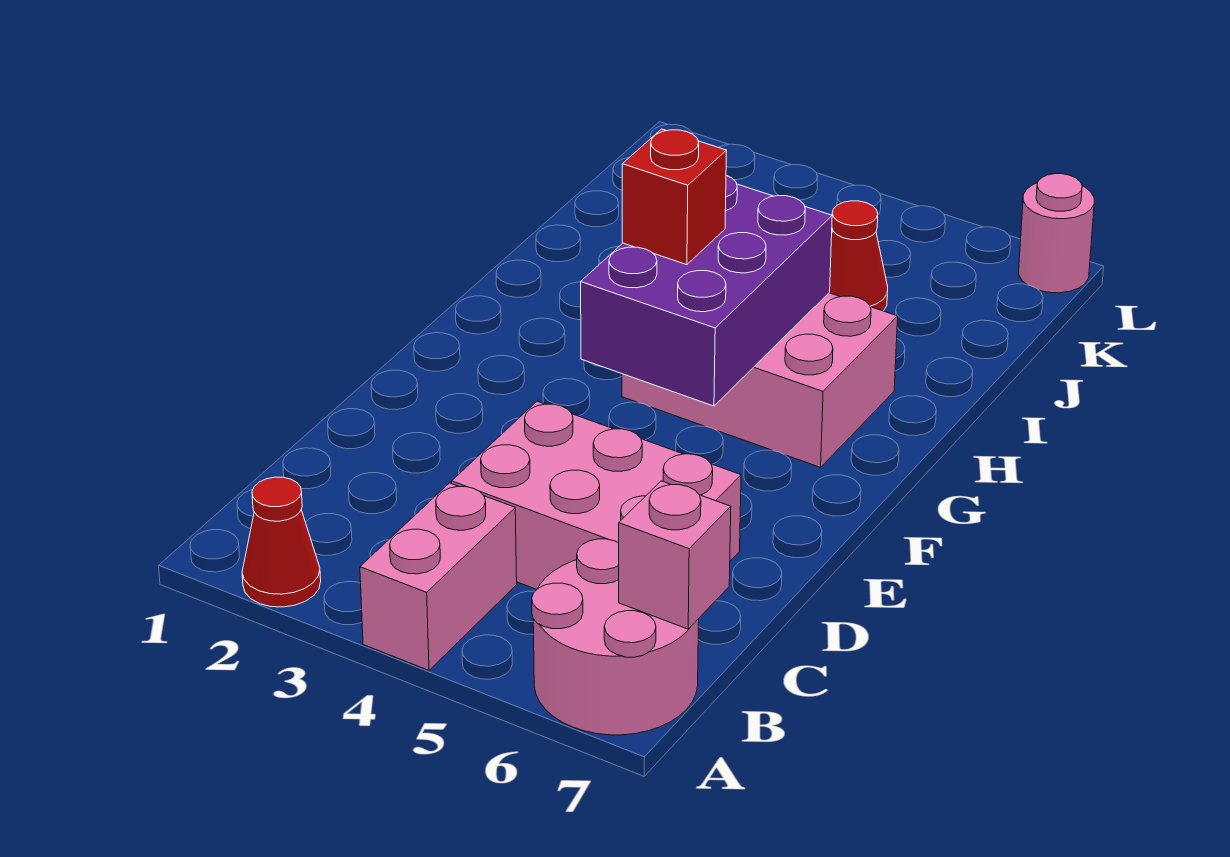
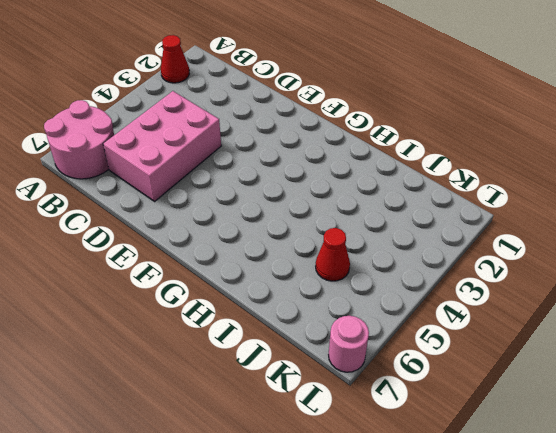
none -> pink brick A4:B4 level 1
none -> pink brick G4:H6 level 1

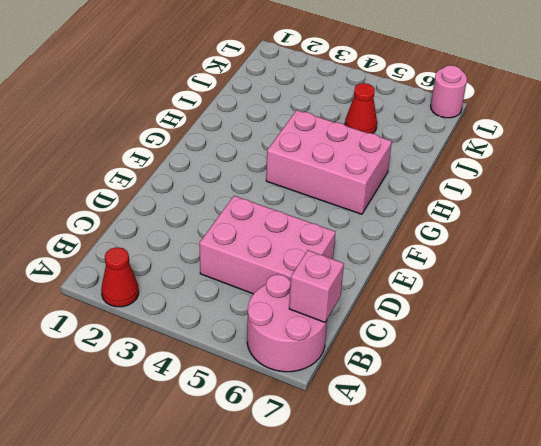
none -> pink brick A4:B4 level 1
none -> purple brick F4:H5 level 2

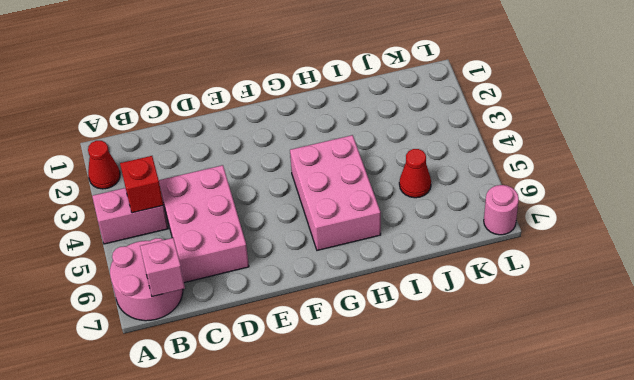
red brick B4 level 2 -> red brick G4 level 3
none -> purple brick F4:H5 level 2

